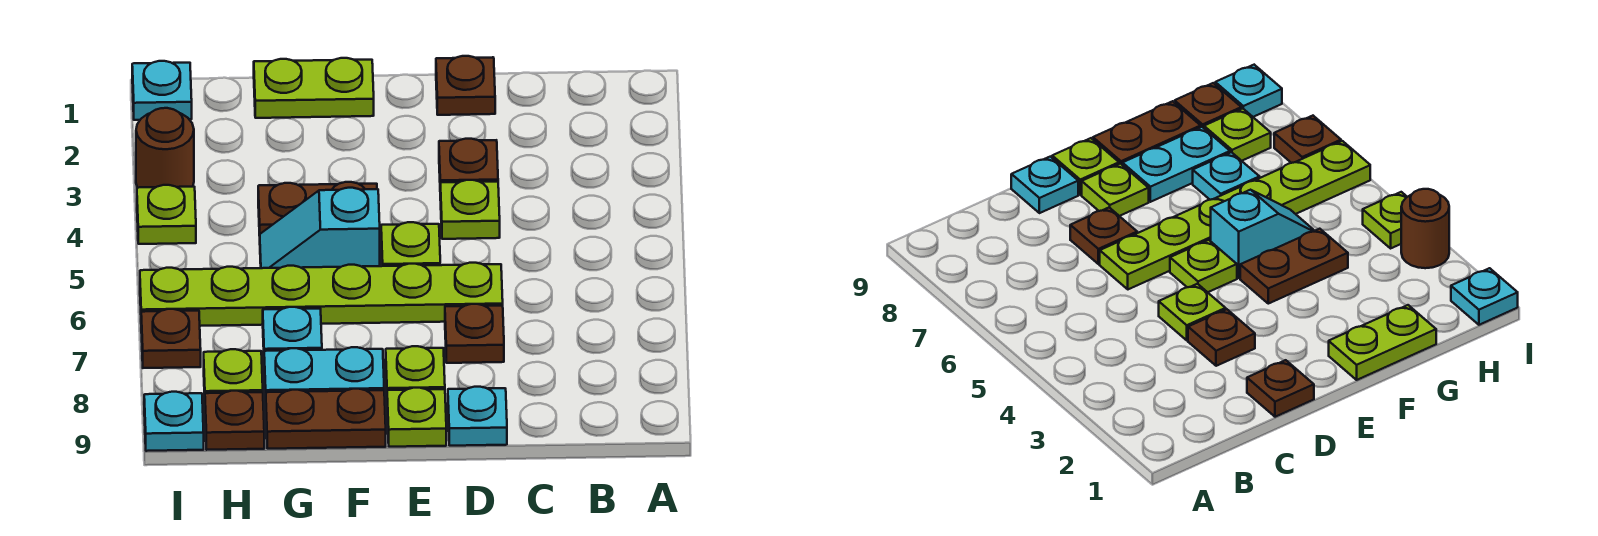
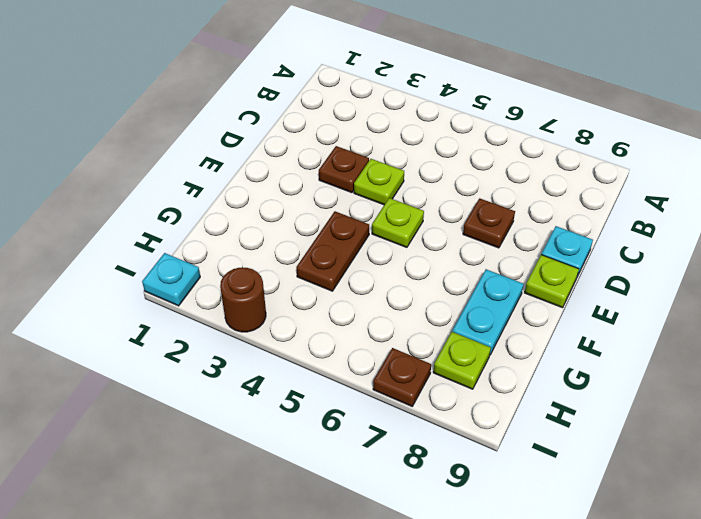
none -> brown plate D1 level 1
none -> lime plate D6:I6 level 1
none -> lime plate E8 level 1

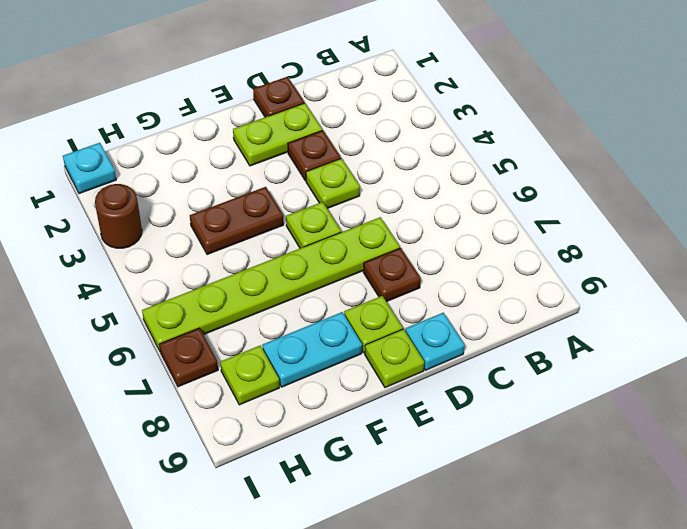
lime plate D2:E2 level 1 -> lime plate F1:G1 level 1
none -> cyan slope F5:G5 level 1 top F
none -> brown plate F9:G9 level 1
none -> cyan plate G7 level 1

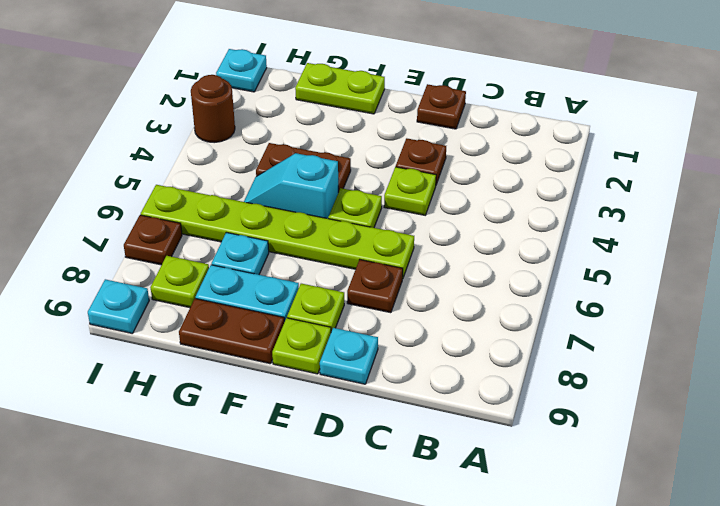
none -> brown plate H9 level 1
none -> lime plate I4 level 1

